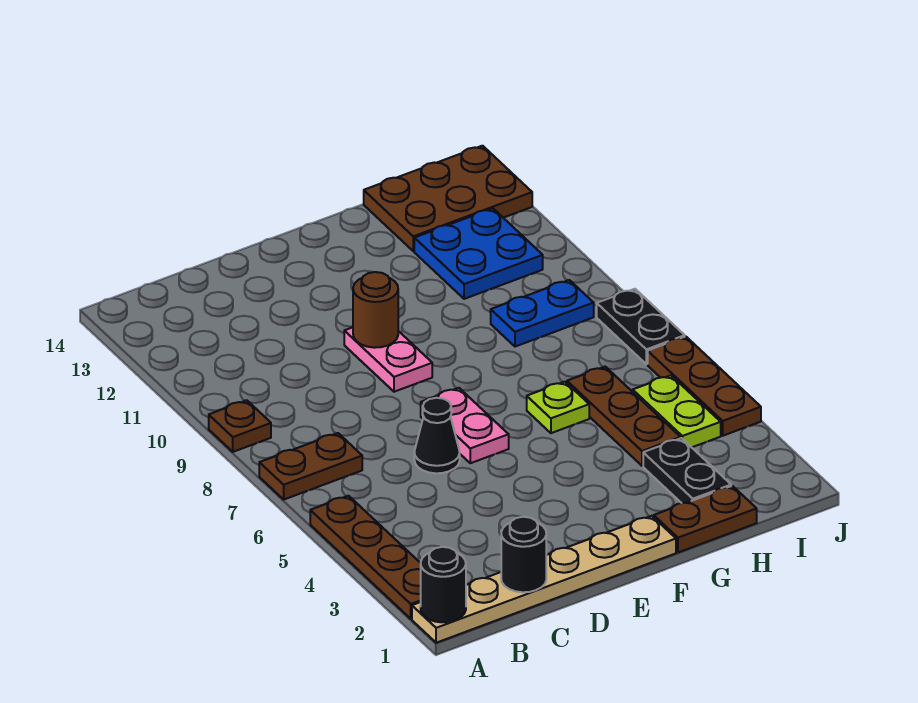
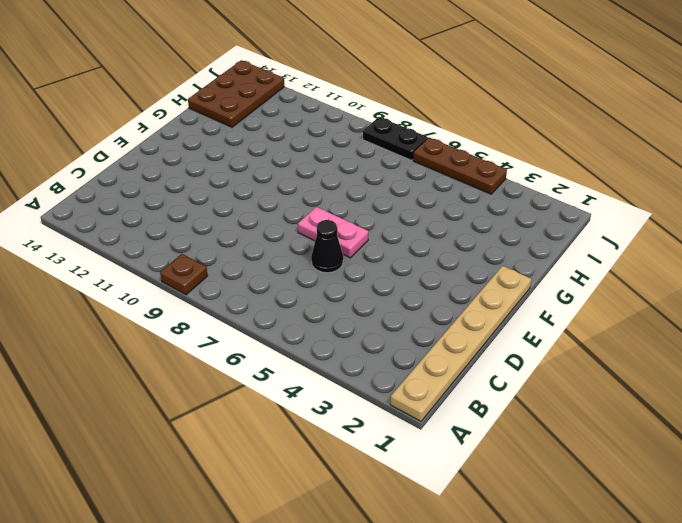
none -> brown plate A2:A5 level 1
none -> brown plate A7:B7 level 1
none -> pink plate E9:E10 level 1

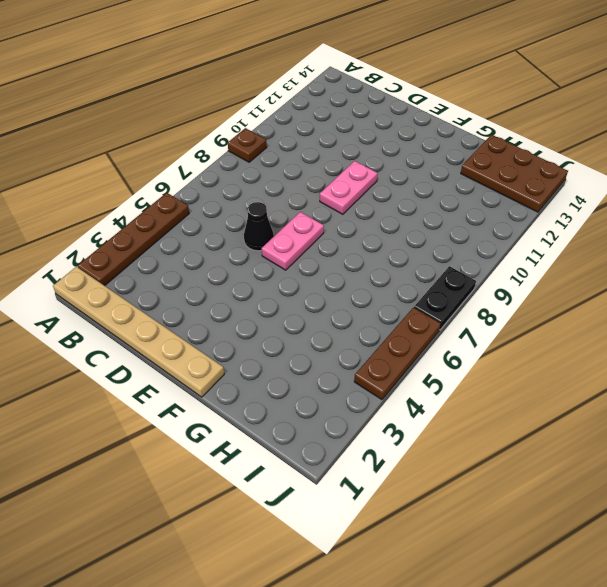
none -> brown plate A7:B7 level 1
none -> brown plate G1:H1 level 1
none -> lime plate G6 level 1

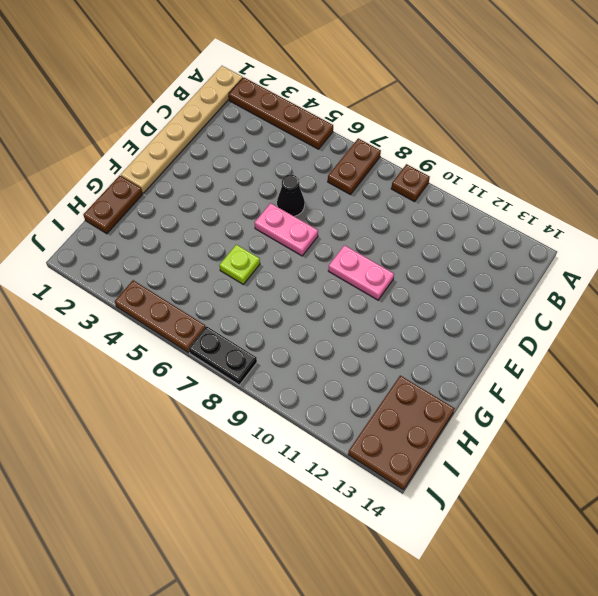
none -> black plate H2:H3 level 1
none -> brown plate H4:H6 level 1
none -> blue plate H9:I9 level 1

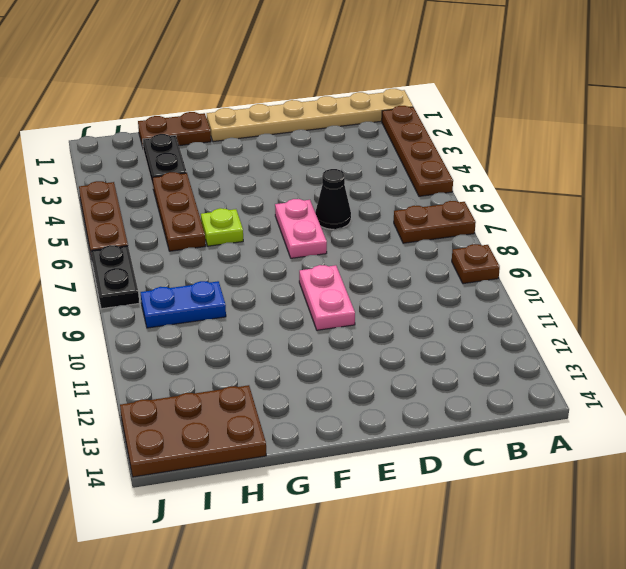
none -> blue plate H11:I12 level 1
none -> lime plate I4:I5 level 1
none -> black round brick A1 level 2

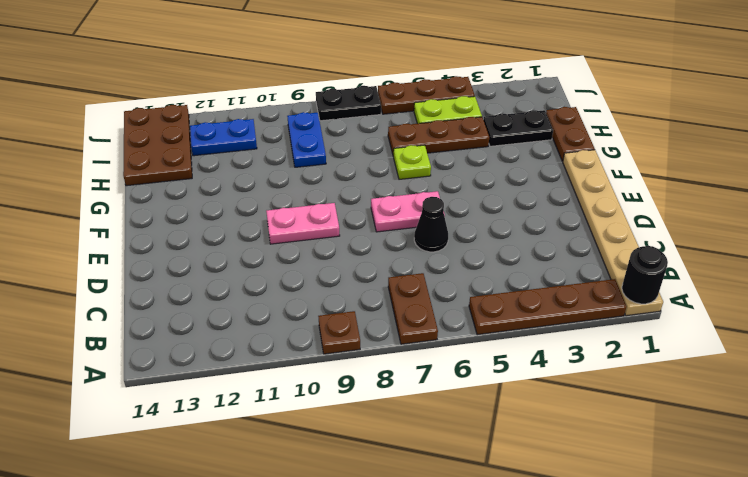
blue plate I11:I12 level 1 -> blue plate H11:I12 level 1
none -> black round brick C1 level 2
none -> brown round brick E10 level 2

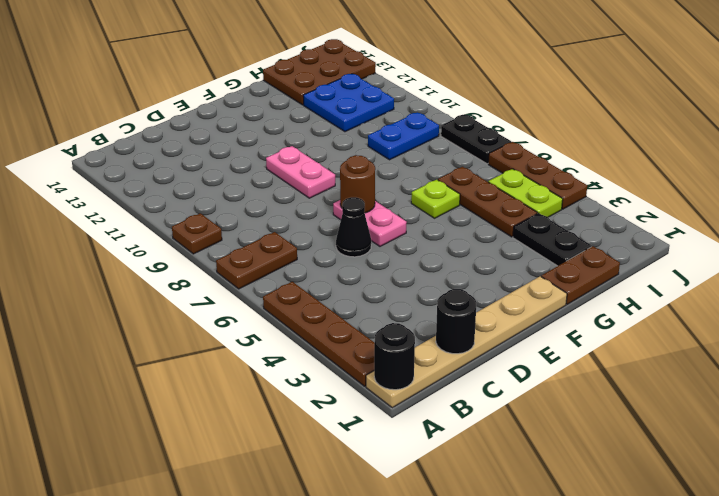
brown round brick E7 level 2 -> brown round brick E10 level 2

